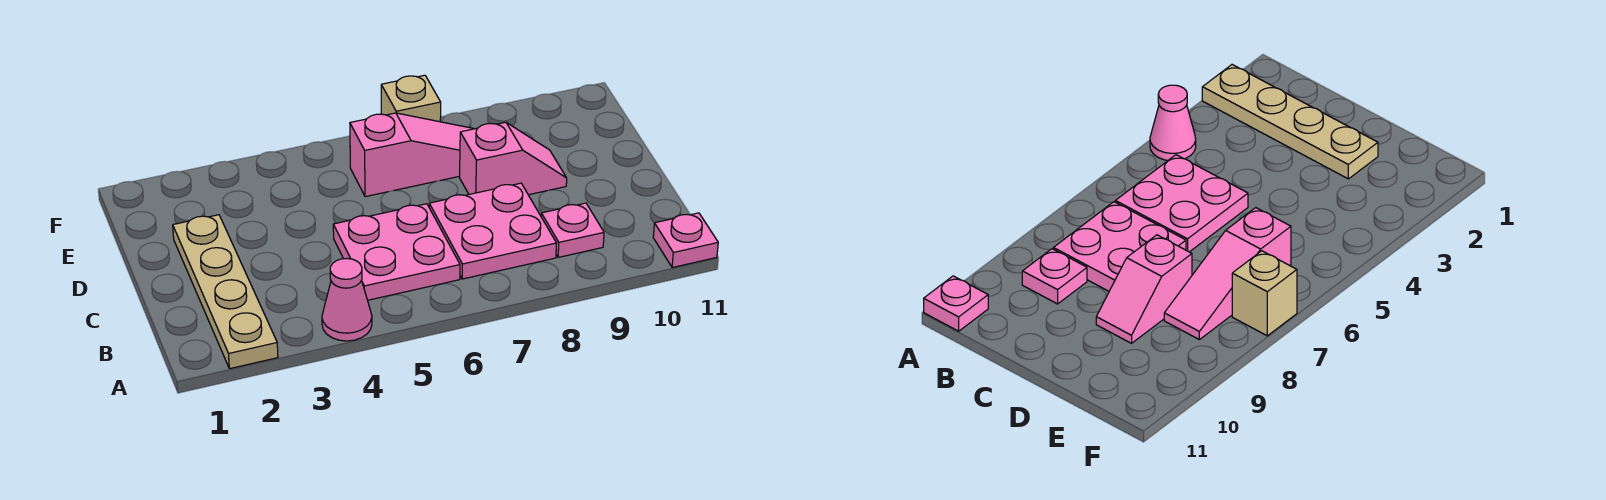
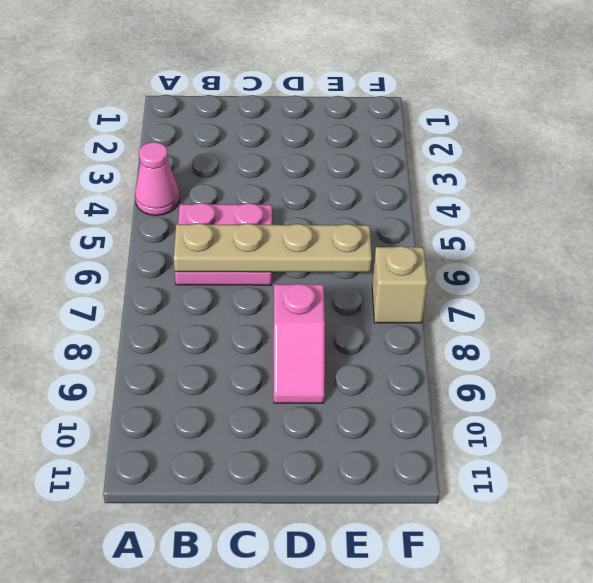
tan plate B6:E6 level 2 -> tan plate A2:D2 level 1
none -> pink plate A11 level 1
none -> pink plate B7:C8 level 1

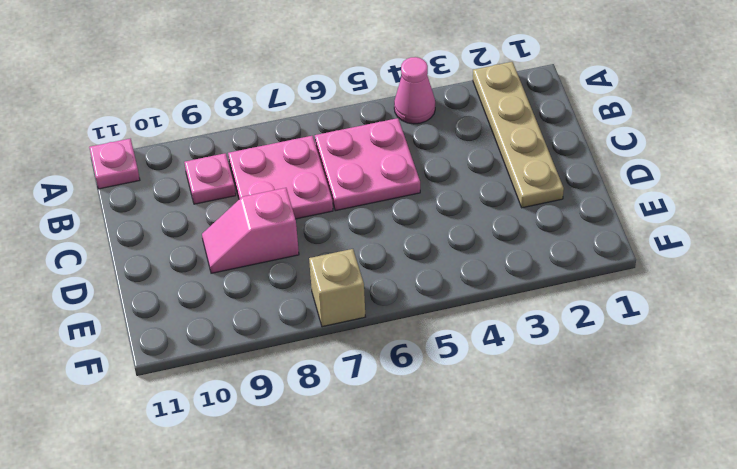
none -> pink slope E6:E8 level 1 top 6

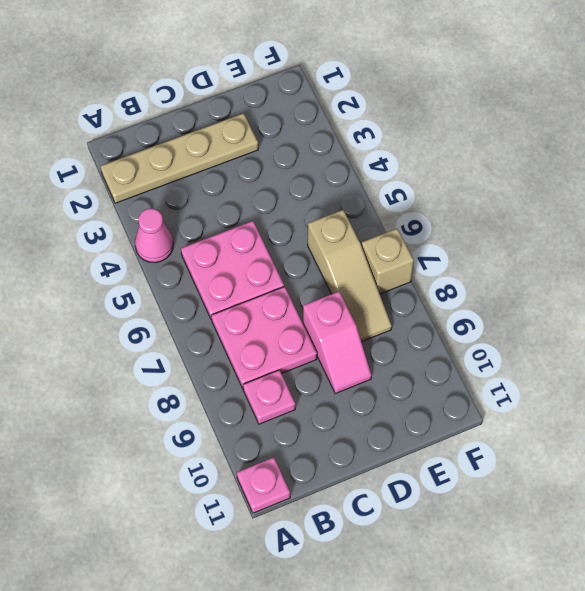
tan slope E6:E8 level 1 top 6 -> pink slope E6:E8 level 1 top 6

